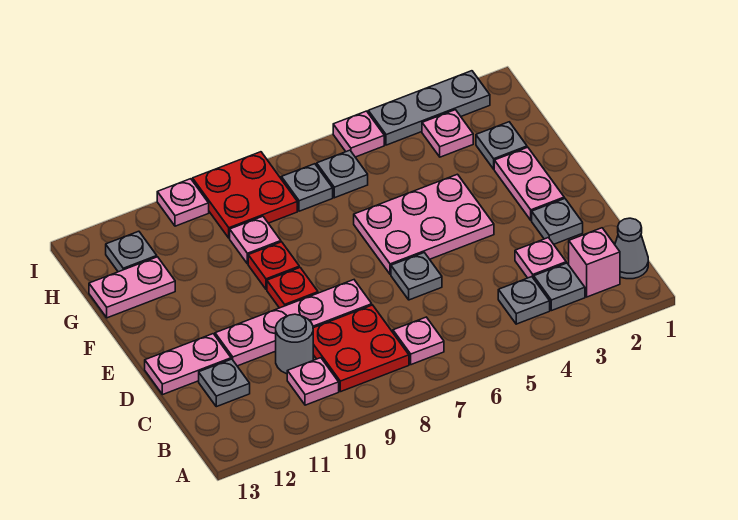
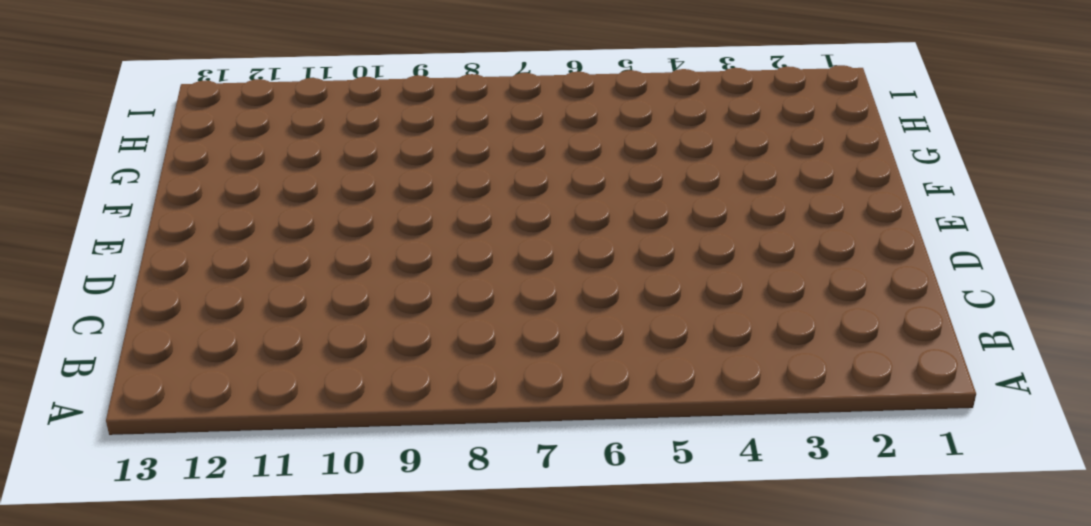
none -> grey cone B1 level 1
none -> pink brick B2 level 1
none -> grey plate B3 level 1

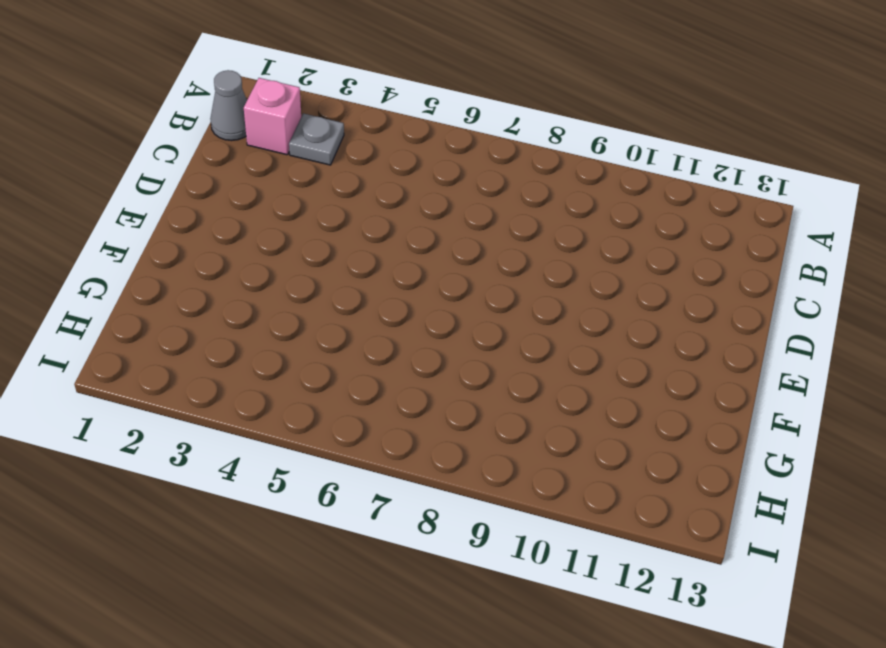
none -> grey plate B4 level 1
none -> pink plate B7 level 1
none -> red plate B8:C9 level 1

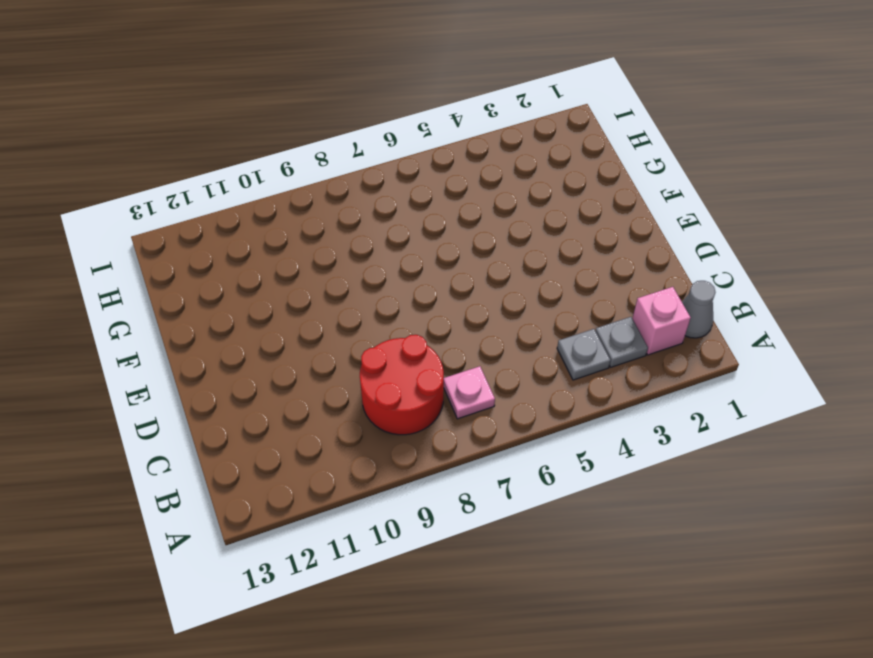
red round brick B8:C9 level 1 -> red plate B8:C9 level 1
none -> pink plate B10 level 1
none -> pink plate C3 level 1
none -> grey round brick C10 level 1

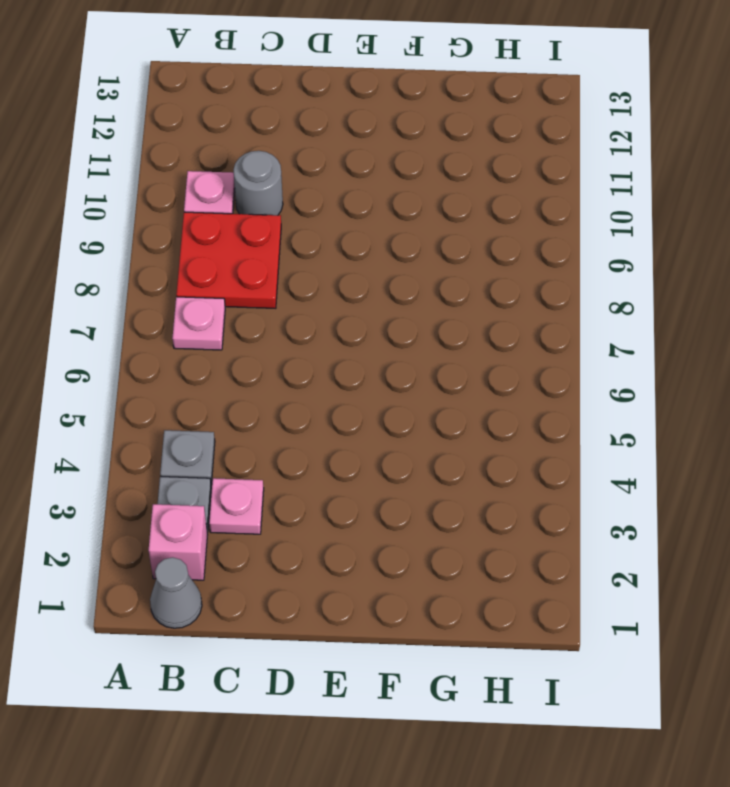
none -> grey plate C12 level 1
none -> grey plate D2 level 1
none -> grey plate D6 level 1

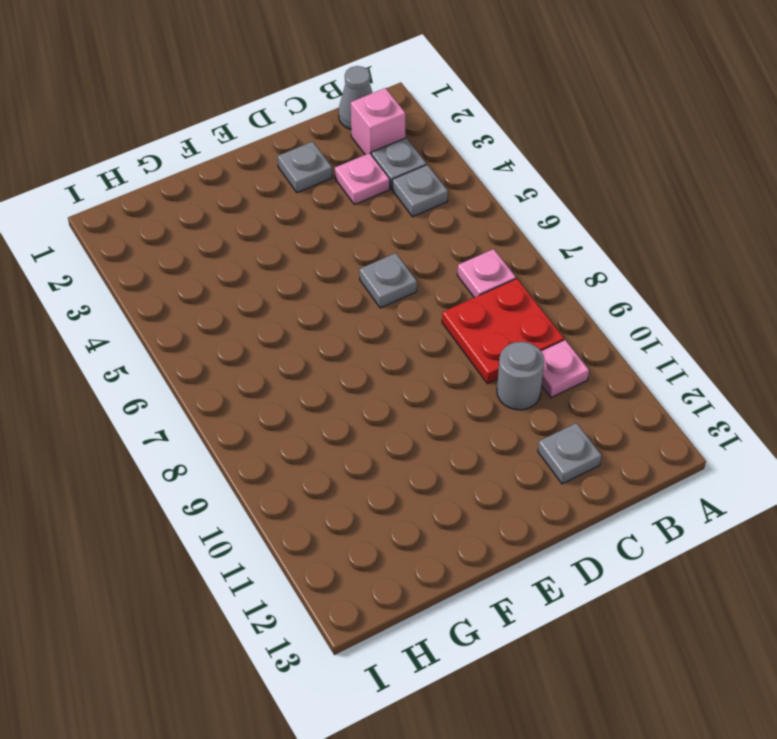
none -> pink plate D8:D11 level 1
none -> pink plate D12:D13 level 1
none -> pink plate E2:F2 level 1

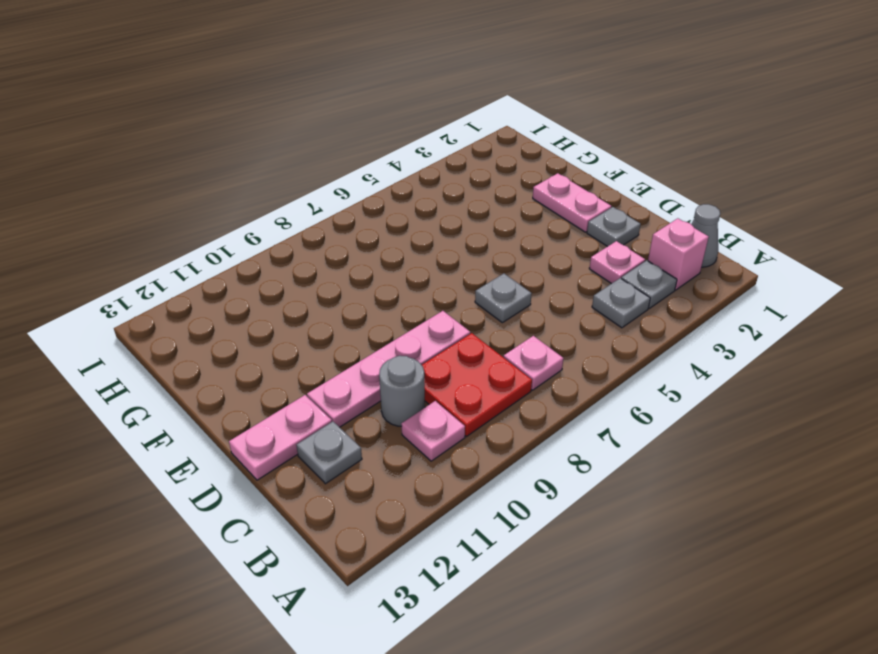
none -> pink plate E4:F6 level 1
none -> red plate E9 level 1
none -> red plate F9 level 1

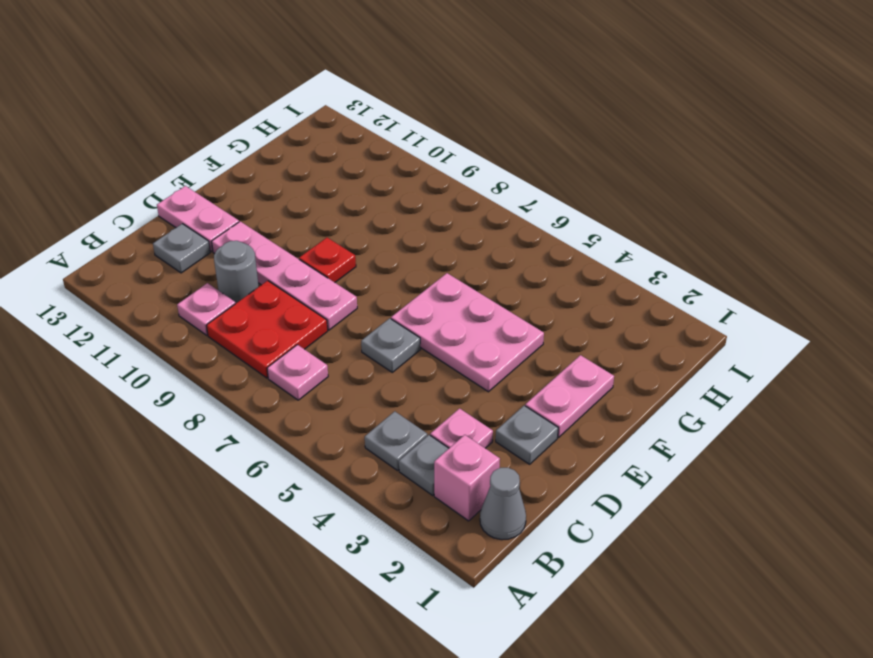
none -> red plate F9 level 1
none -> grey plate G2 level 1
none -> pink plate G9 level 1

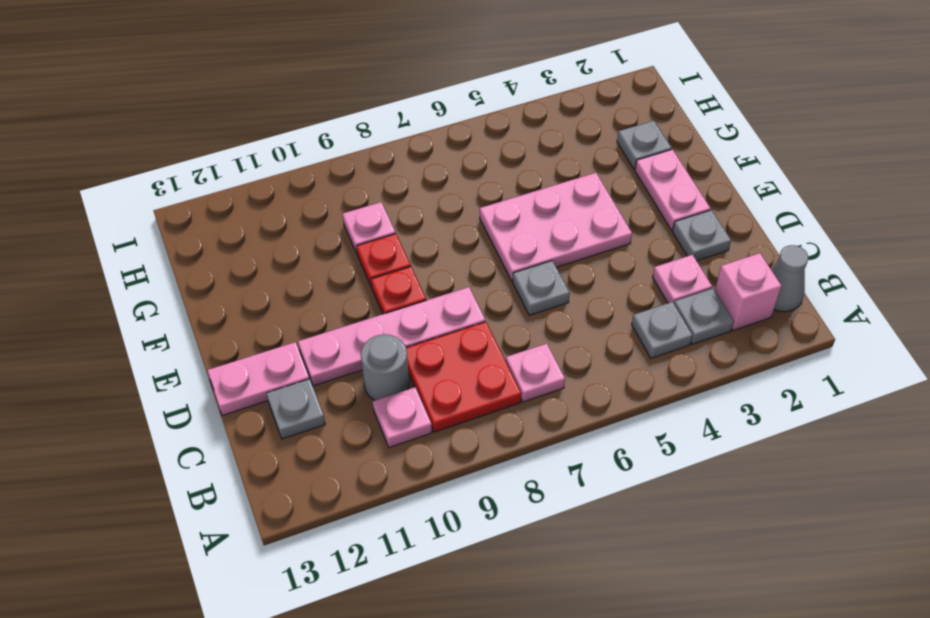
none -> pink plate G12:G13 level 1
none -> pink plate H3 level 1
none -> grey plate H6 level 1

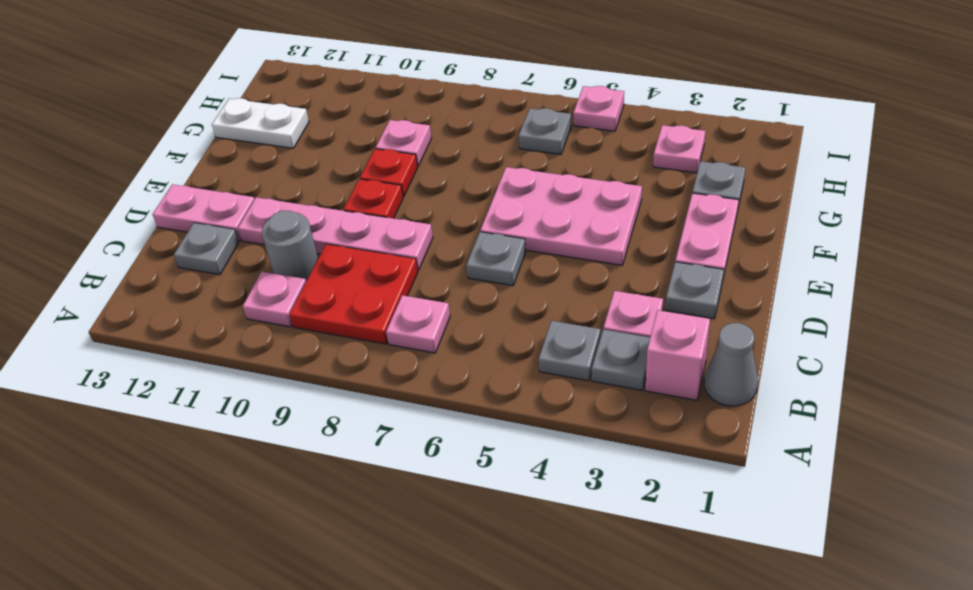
white plate G12:G13 level 1 -> pink plate G12:G13 level 1
none -> grey plate H7 level 1
none -> red plate H8:I9 level 1
none -> grey plate H12 level 1

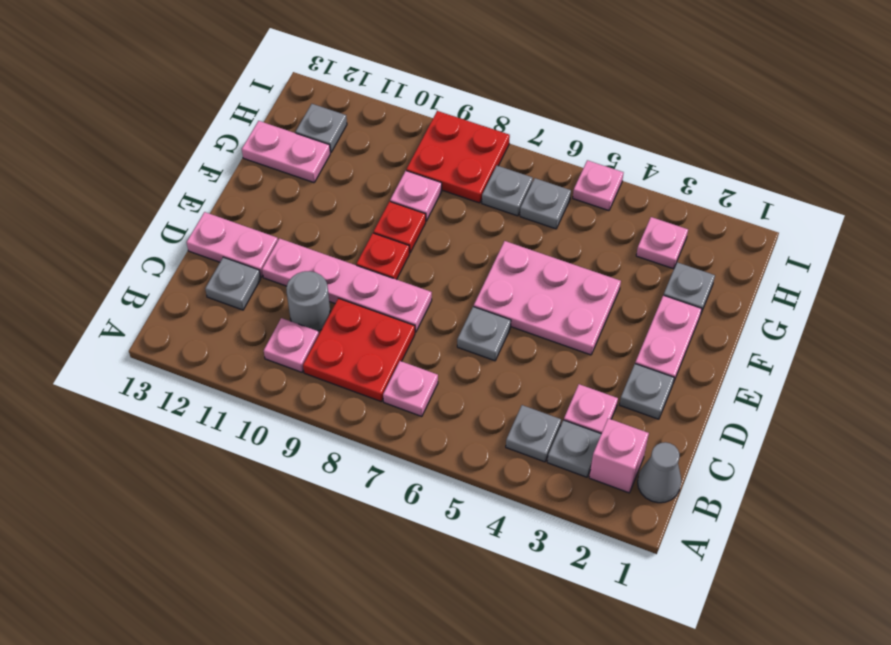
none -> grey plate I2:I4 level 1
none -> pink plate I10 level 1

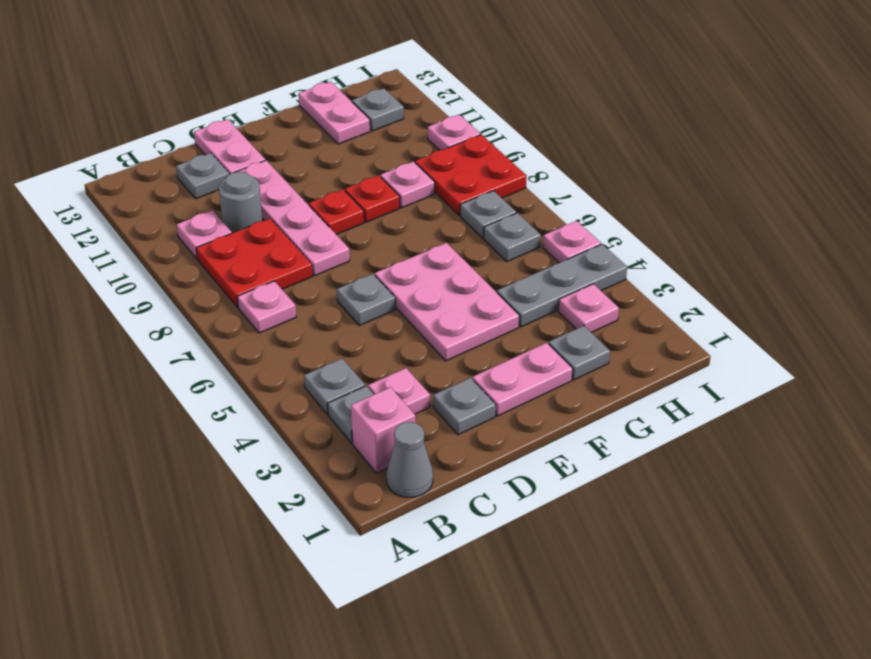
grey plate G4:I4 level 1 -> grey plate I2:I4 level 1

